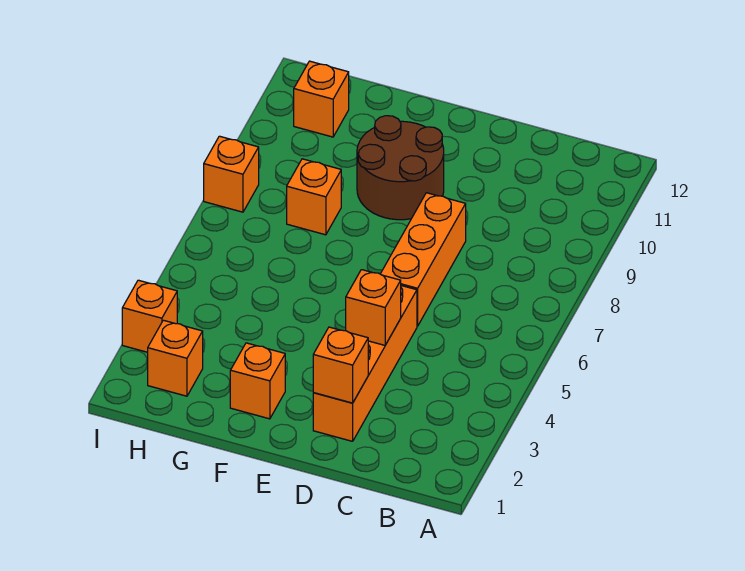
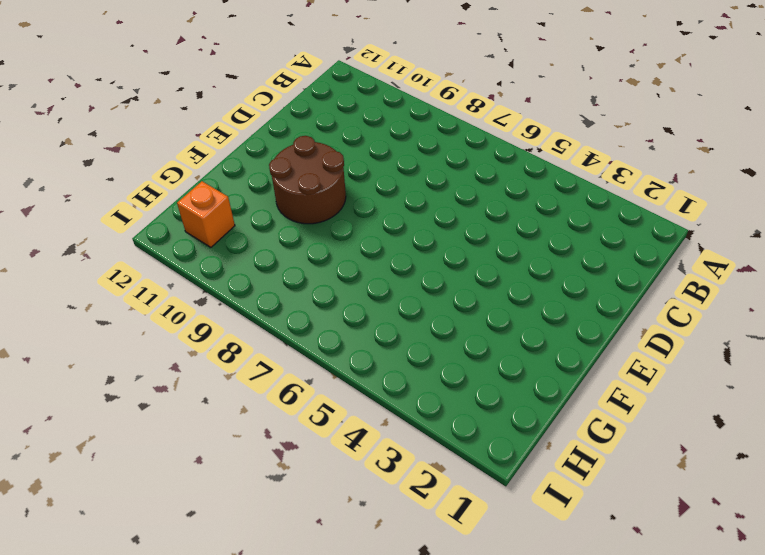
none -> orange brick D2:D5 level 1
none -> orange brick D6:D8 level 1

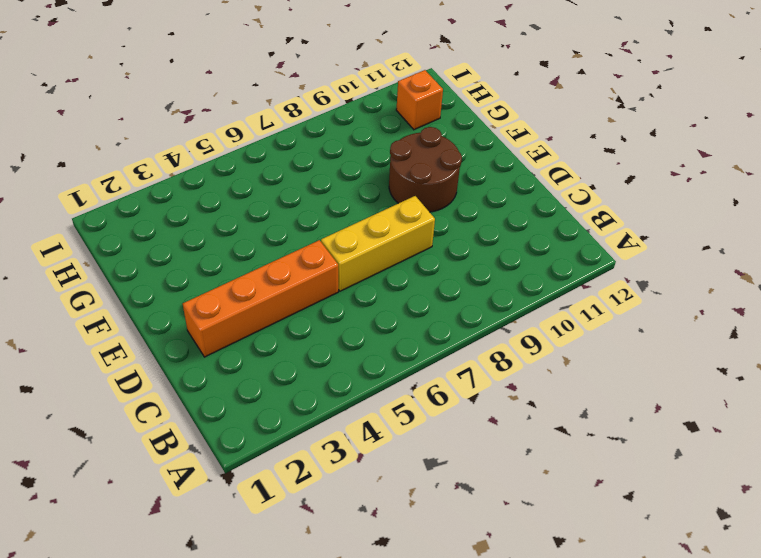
yellow brick D6:D8 level 1 -> orange brick D6:D8 level 1
none -> orange brick F2 level 1
none -> orange brick G8 level 1

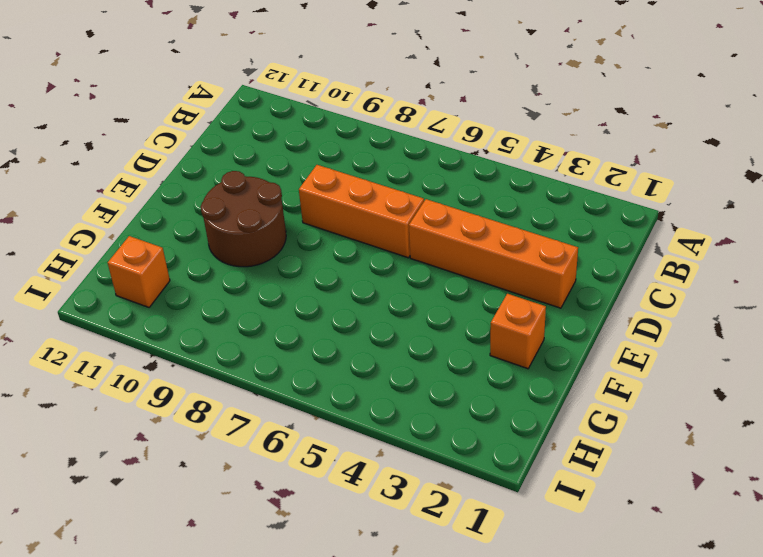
none -> orange brick G8 level 1
none -> orange brick H2 level 1

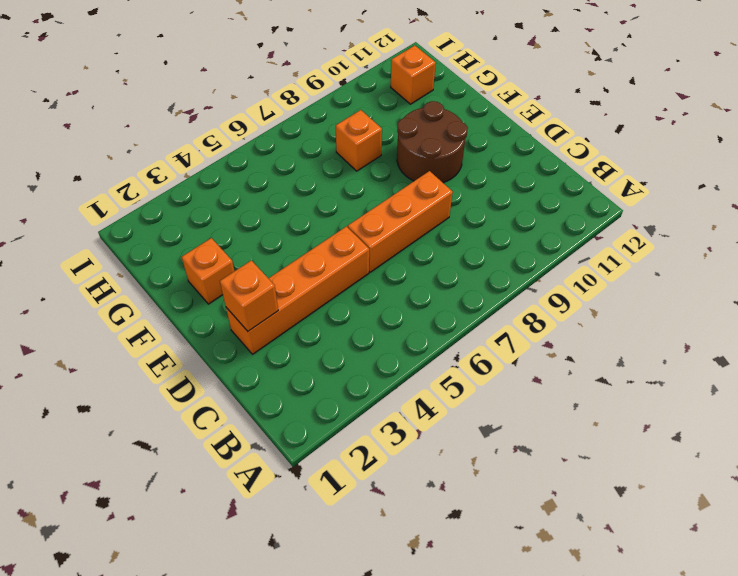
none -> orange brick H2 level 1
none -> orange brick I3 level 1

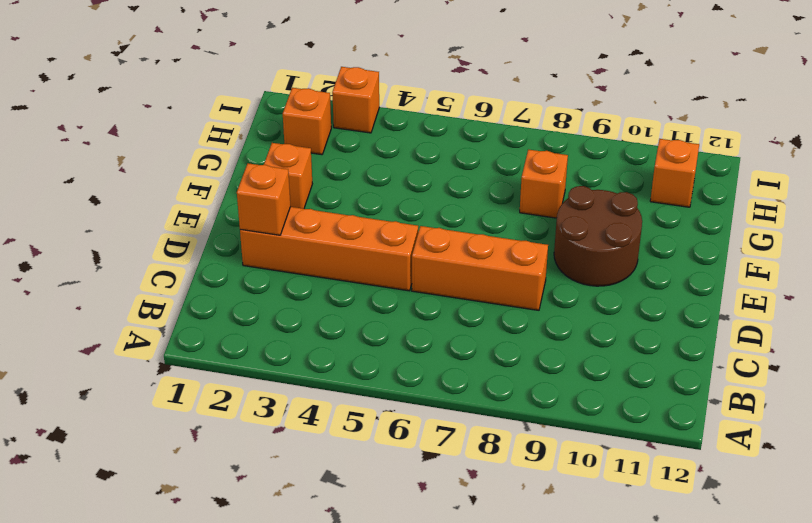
none -> orange brick I8 level 1
none -> orange brick D4 level 2

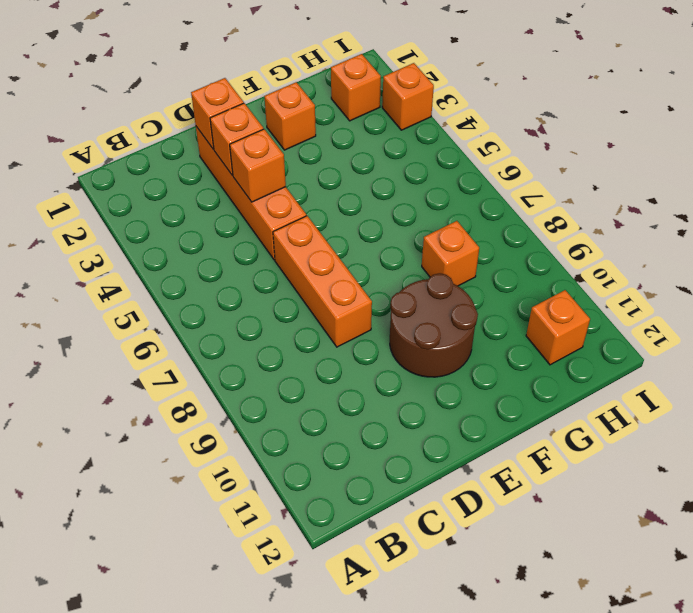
orange brick D3 level 2 -> orange brick I8 level 1

